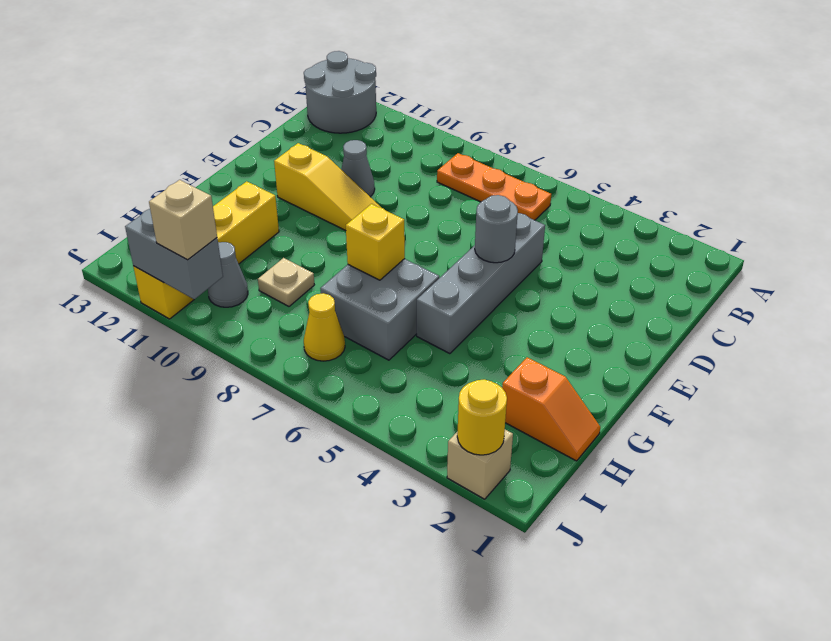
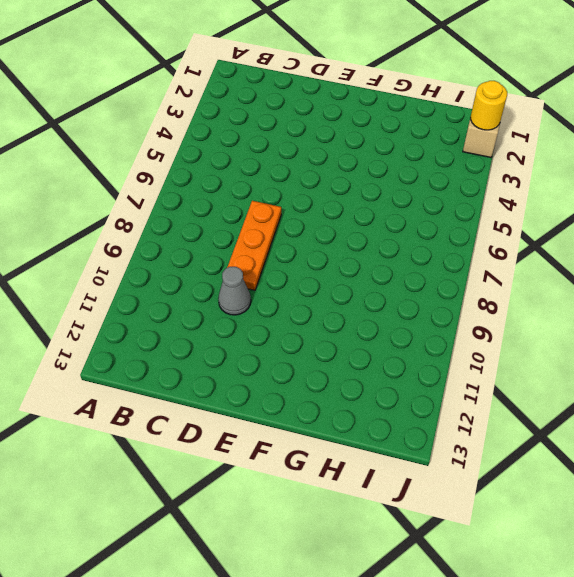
orange plate D7:D9 level 1 -> orange plate B6:B8 level 1
none -> grey round brick A12:B13 level 1
none -> grey brick D5:G5 level 1
none -> yellow slope E9:E11 level 1 top 11

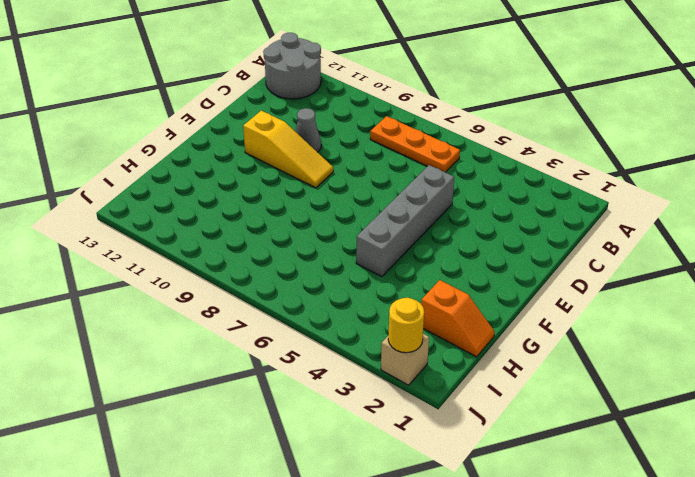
none -> grey brick G6:H7 level 1
none -> yellow brick G11:J11 level 1
none -> tan plate H9 level 1

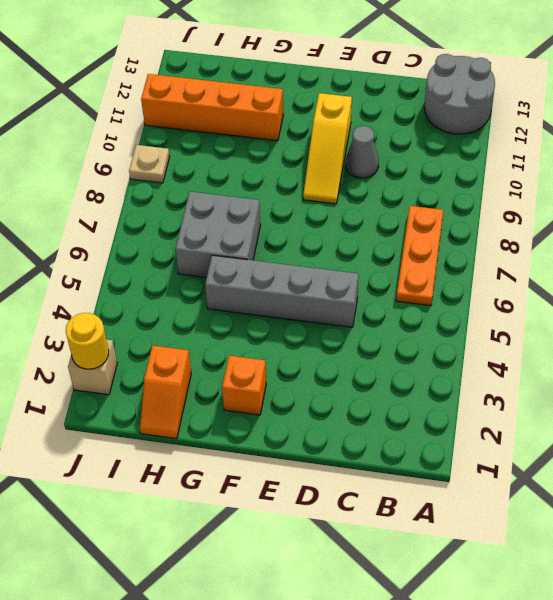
orange brick F2 level 1 -> none
orange brick G11:J11 level 1 -> yellow brick G11:J11 level 1
tan plate J9 level 1 -> tan plate H9 level 1
none -> yellow cone I7 level 1
none -> grey cone I10 level 1
none -> grey round brick E5 level 2

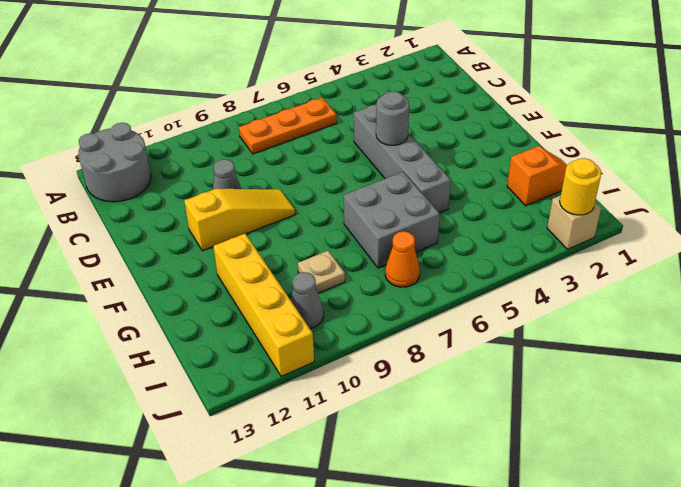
orange cone I7 level 1 -> yellow cone I7 level 1
none -> yellow brick G7 level 2
none -> grey brick J10:J11 level 2
none -> tan brick J10 level 3

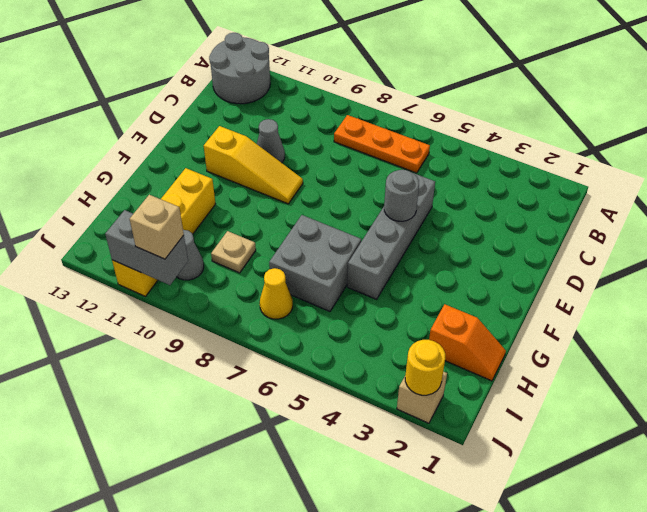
none -> yellow brick G7 level 2

